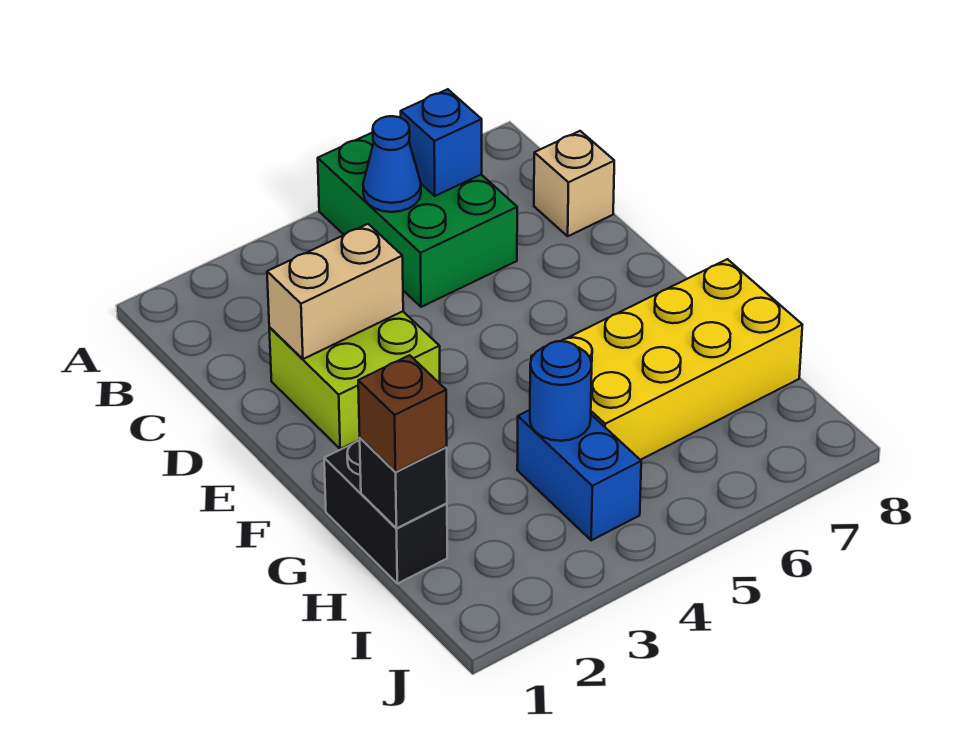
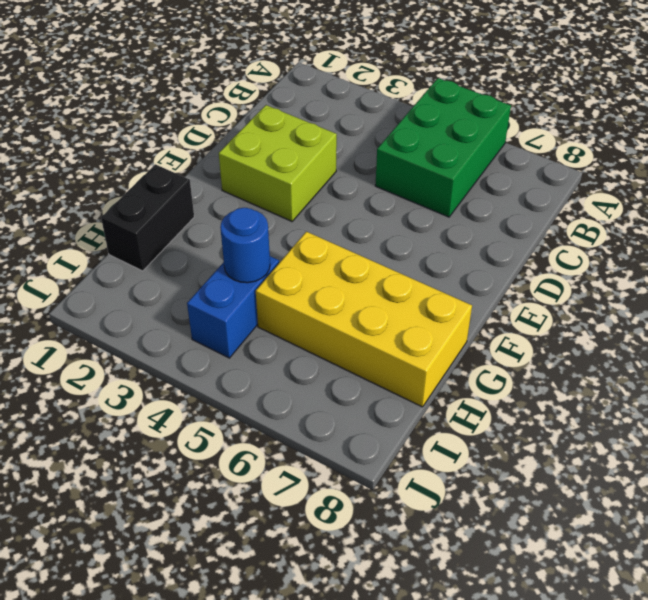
none -> tan brick C8 level 1
none -> blue cone B5 level 2
none -> blue brick B6 level 2

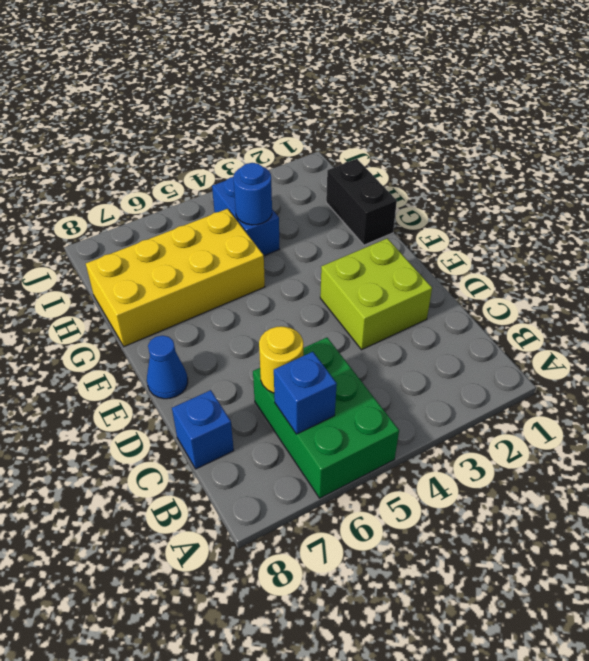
yellow round brick C6 level 2 -> none
blue brick C8 level 1 -> tan brick C8 level 1
blue cone E8 level 1 -> blue cone B5 level 2
none -> tan brick D2:D3 level 2
none -> black brick H1 level 2
none -> brown brick H1 level 3

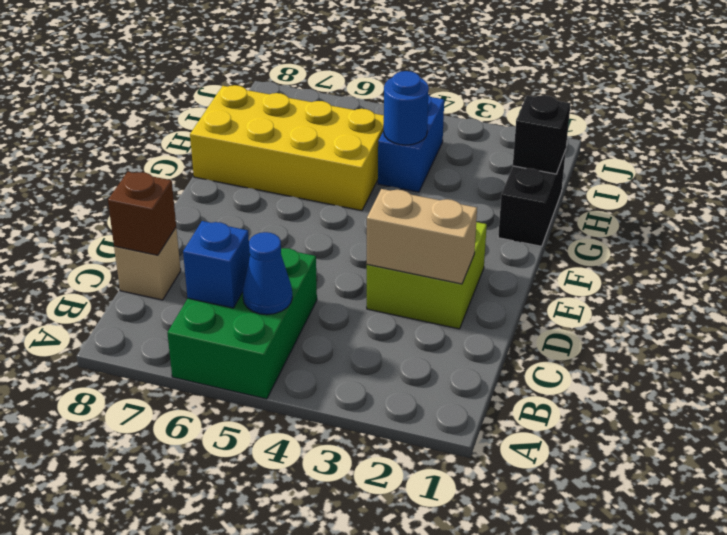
brown brick C8 level 2 -> brown brick H1 level 3

